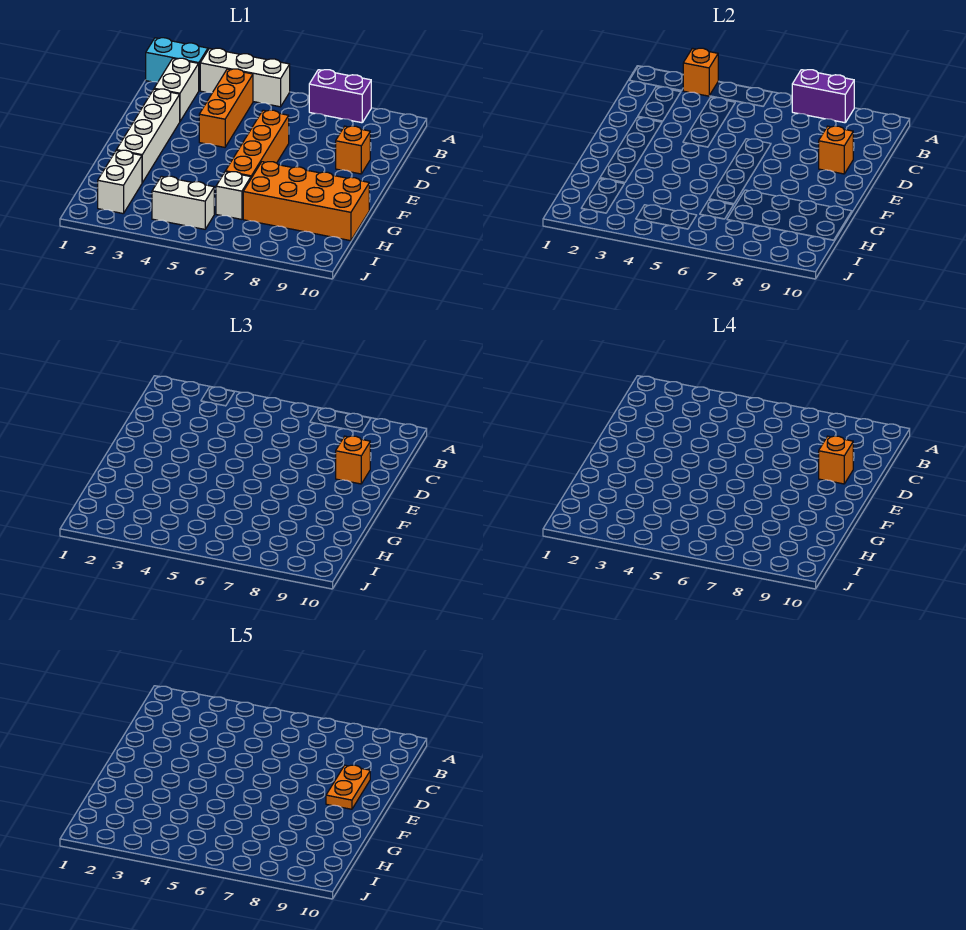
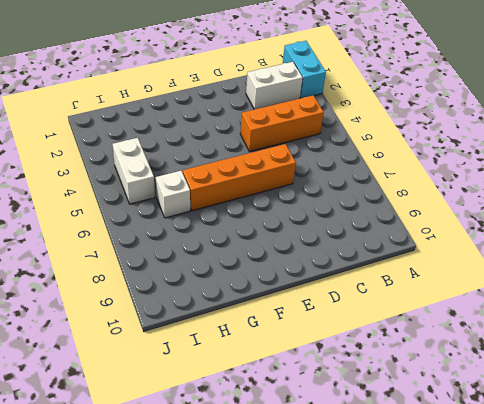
none -> white brick A3:A5 level 1
none -> purple brick A7:A8 level 1
none -> white brick D2:G2 level 1

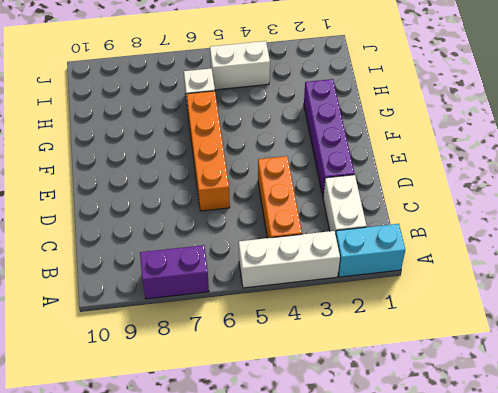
purple brick D2:G2 level 1 -> white brick D2:G2 level 1
none -> orange brick D9 level 1
none -> orange brick G7:H10 level 1
none -> white brick H2:I2 level 1

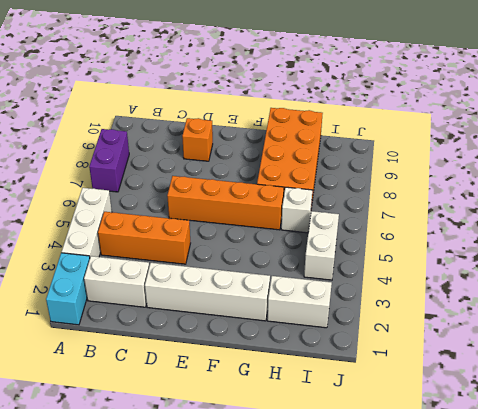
none -> orange brick A3 level 2
none -> purple brick A7:A8 level 2
none -> orange brick D9 level 2

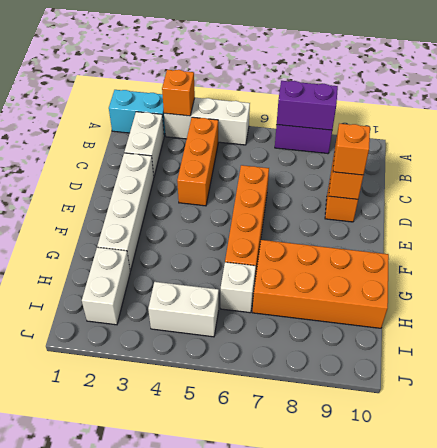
none -> orange brick D9 level 4
none -> orange plate D9:E9 level 5

